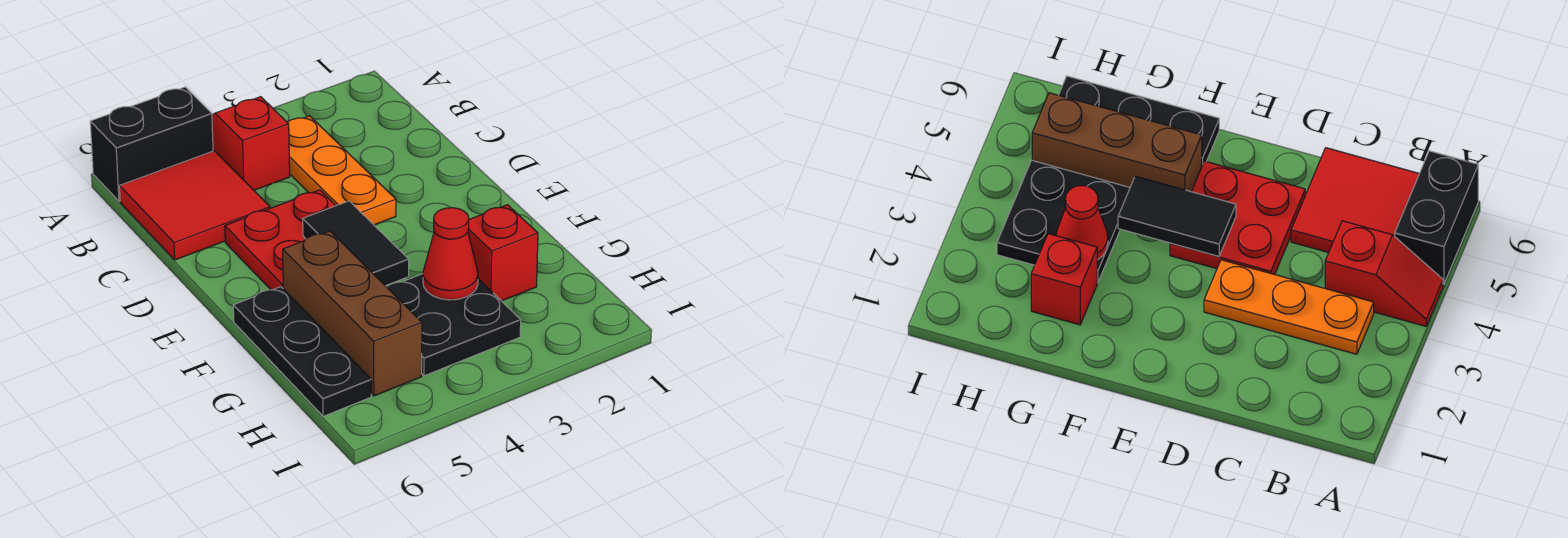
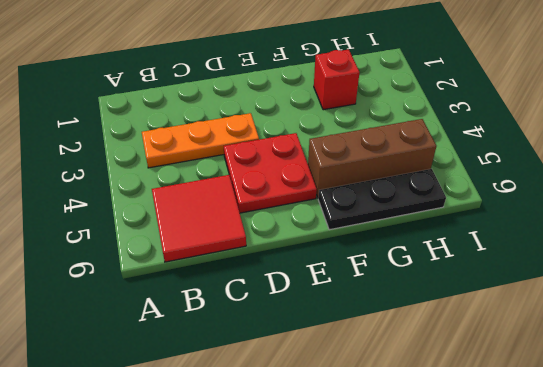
none -> red slope A4:B4 level 1 top B
none -> black brick A5:A6 level 1

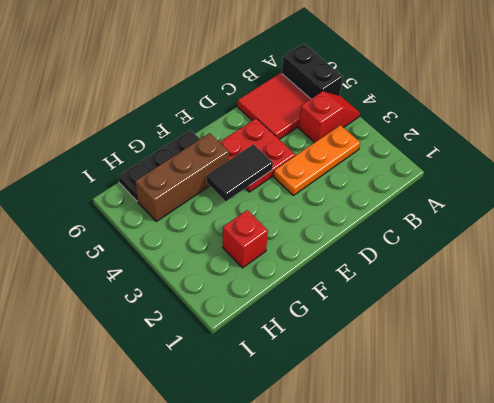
none -> black plate G3:H4 level 1
none -> red cone G3 level 2

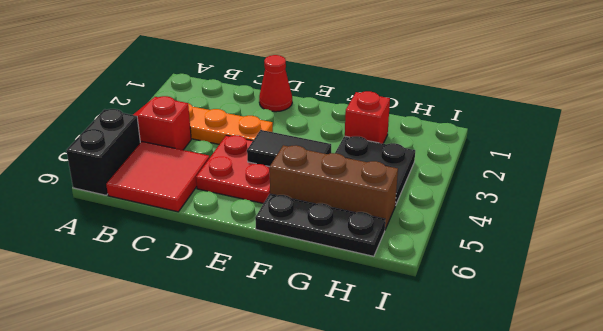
red cone D1 level 1 -> red cone G3 level 2

